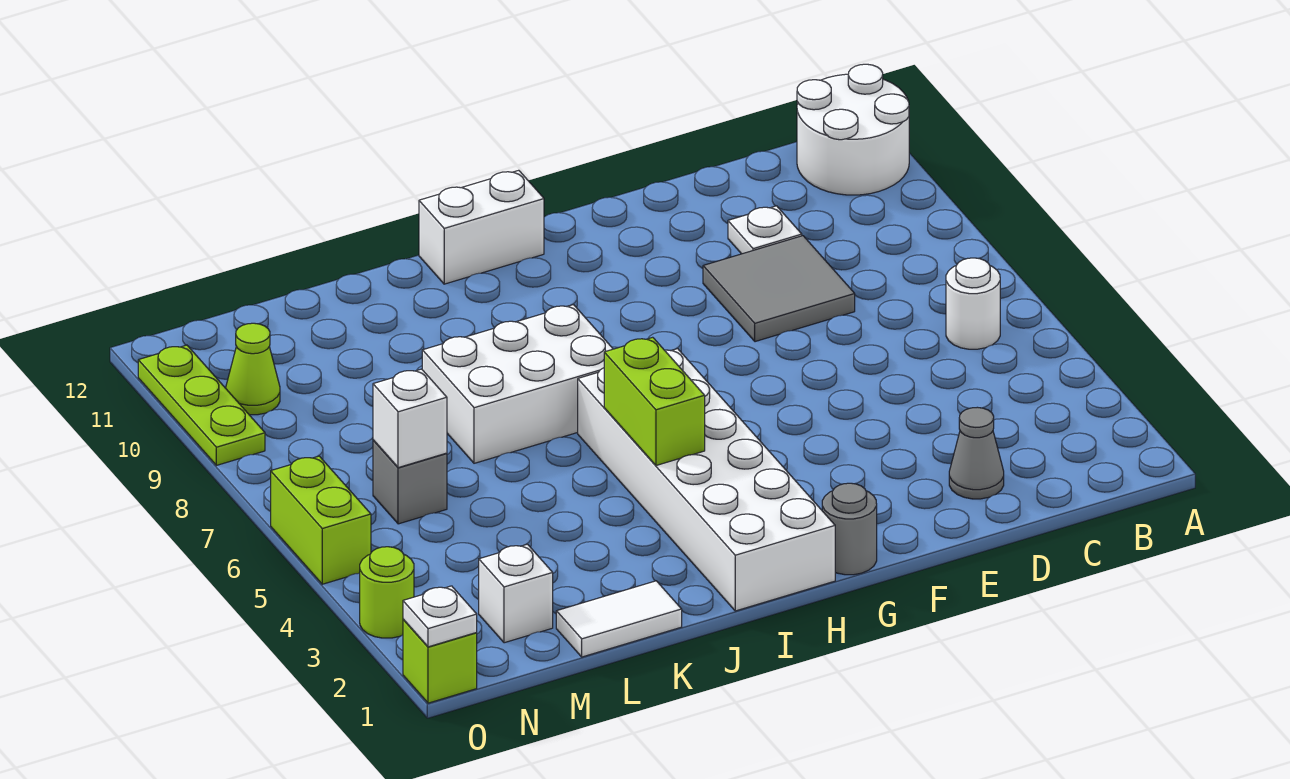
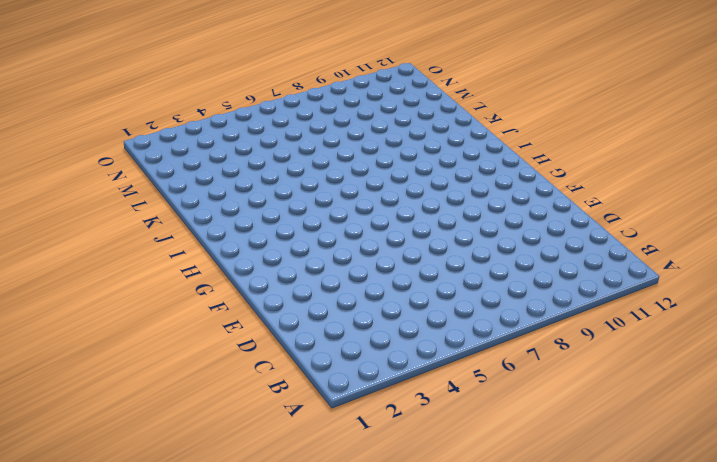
none -> white round brick A11:B12 level 1
none -> white round brick B6 level 1
none -> grey cone D2 level 1

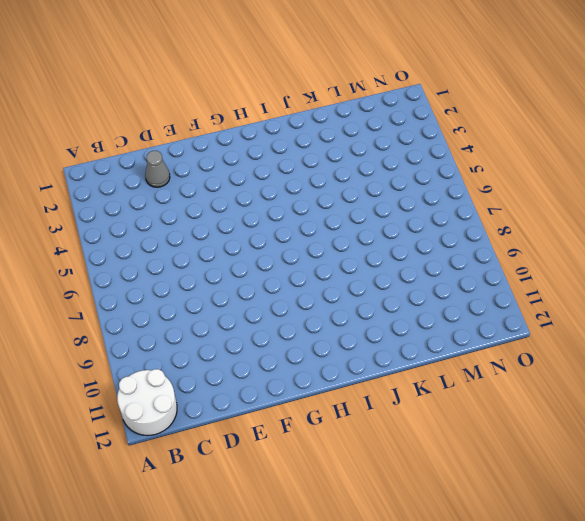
none -> white round brick B6 level 1
none -> grey tile D8:E9 level 1
none -> white plate D10 level 1

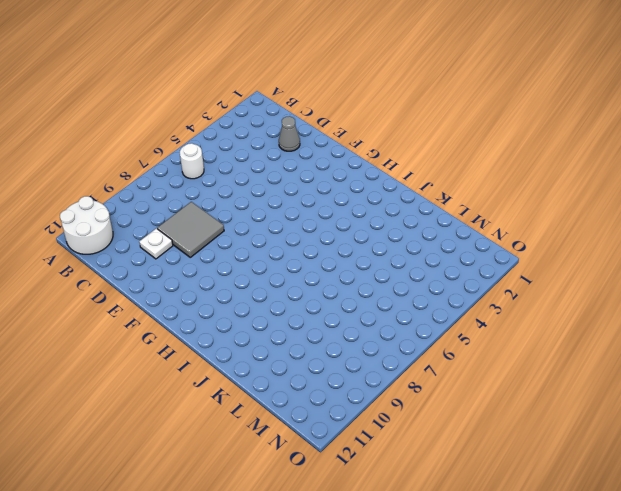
none -> grey round brick G1 level 1
none -> white brick H1:I6 level 1
none -> white brick H12:I12 level 1

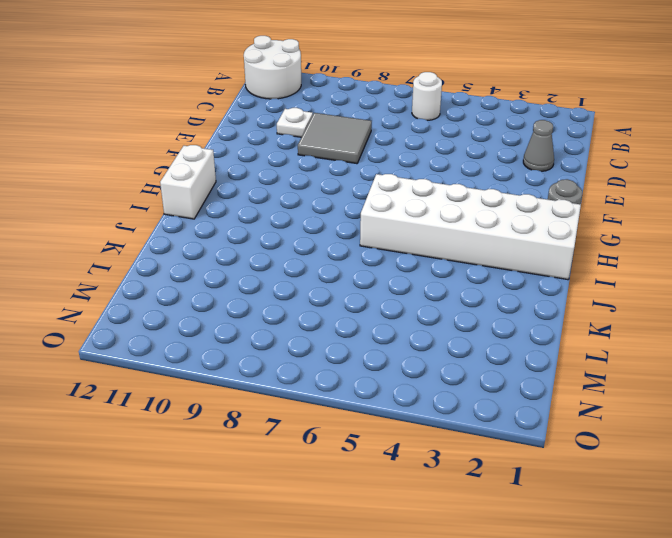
none -> white brick I7:K8 level 1
none -> white tile K1:L1 level 1
none -> white brick M2 level 1

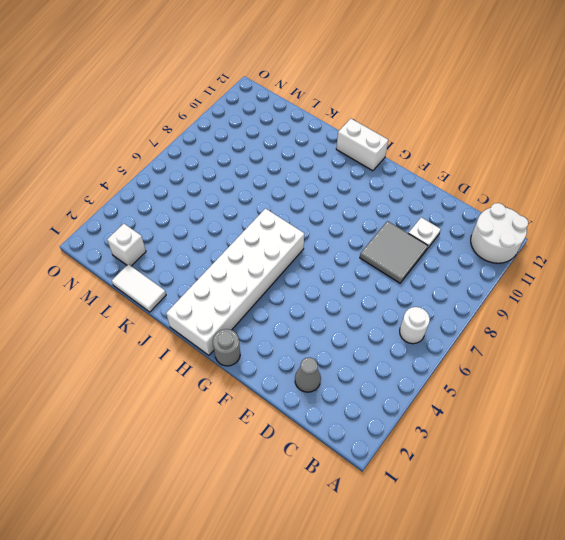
none -> white brick I7:K8 level 1
none -> grey brick M6 level 1
none -> lime cone N10 level 1

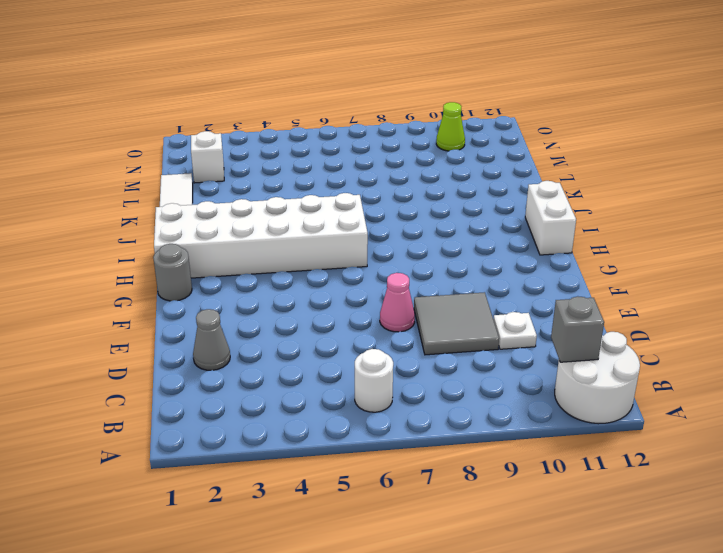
grey brick B11 level 2 -> grey brick M6 level 1
pink cone E7 level 1 -> none
none -> white brick I7:K8 level 1
none -> lime brick O1 level 1
none -> lime round brick O3 level 1

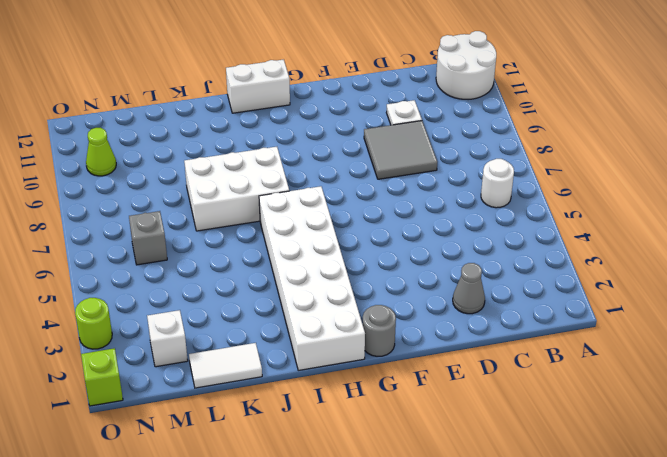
none -> lime brick O5:O6 level 1
none -> lime plate O9:O11 level 1
none -> lime brick I4:I5 level 2

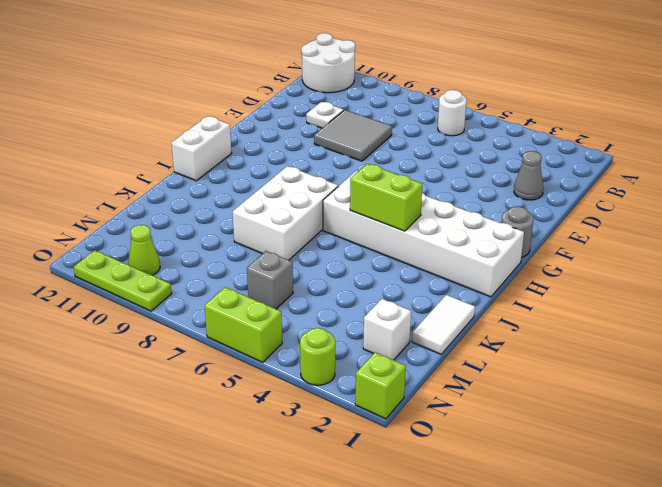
none -> white brick M6 level 2
none -> white plate O1 level 2

